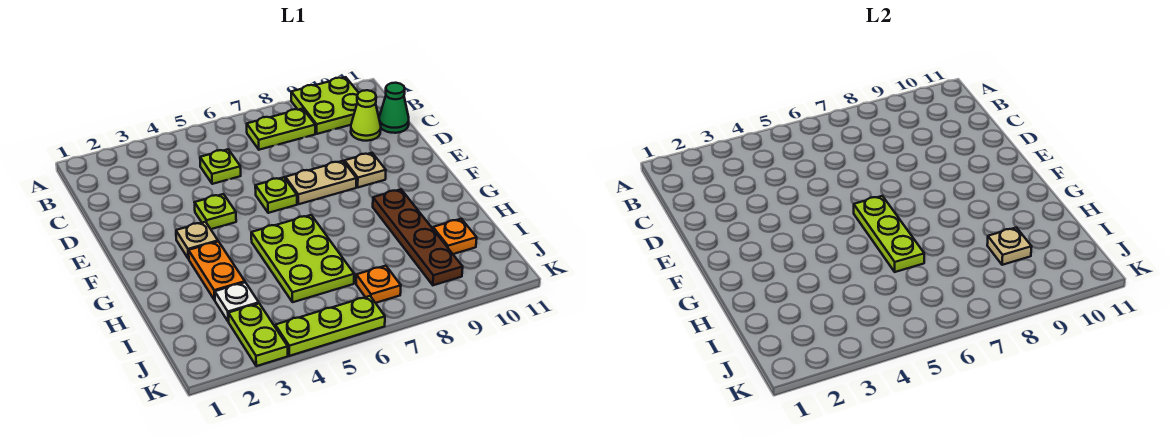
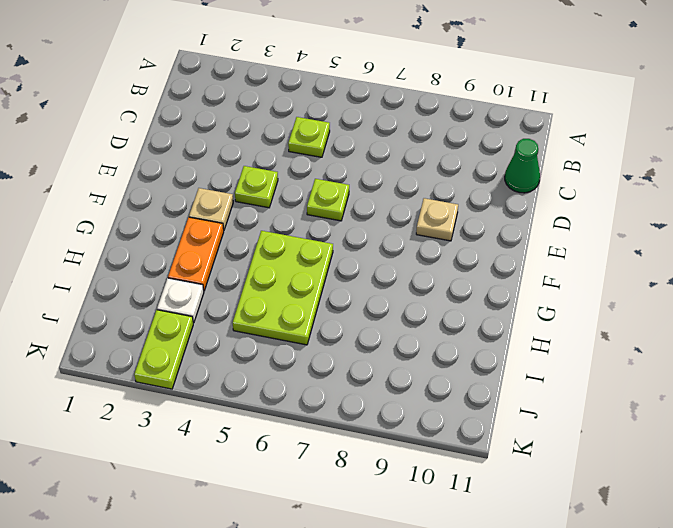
none -> lime plate A9:B10 level 1
none -> lime plate B7:B8 level 1
none -> lime cone C10 level 1

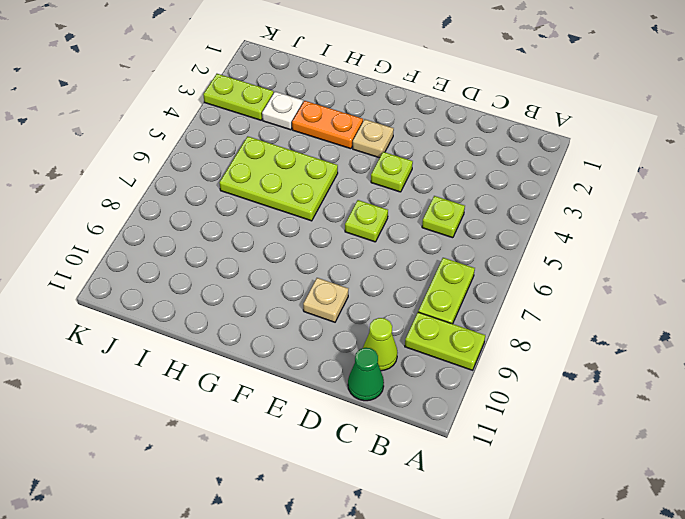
lime plate A9:B9 level 1 -> lime plate A9:B10 level 1
none -> tan plate E7:E8 level 1
none -> brown plate G9:J9 level 1
none -> orange plate I10 level 1

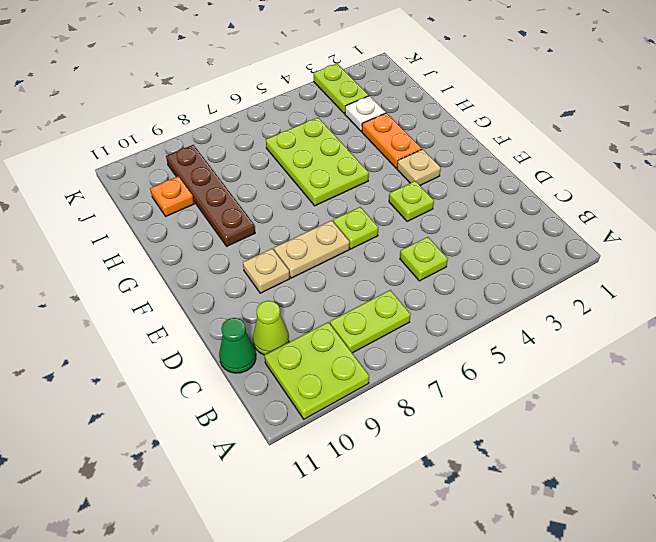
none -> orange plate J7 level 1
none -> lime plate K4:K6 level 1
none -> lime plate F6:H6 level 2

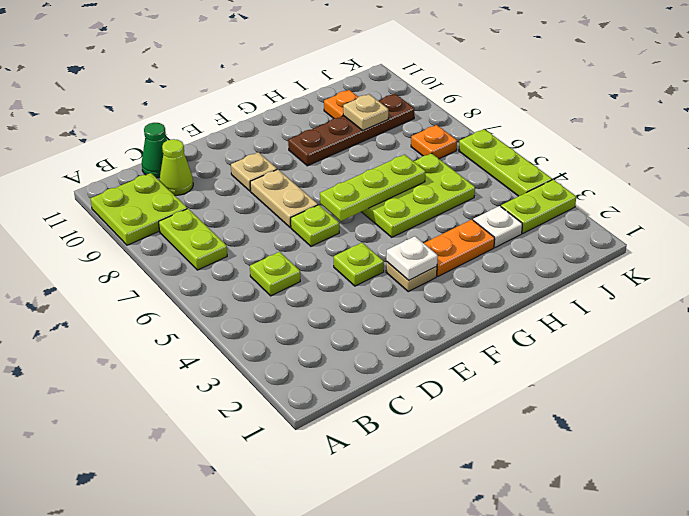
white plate F3 level 2 -> none

